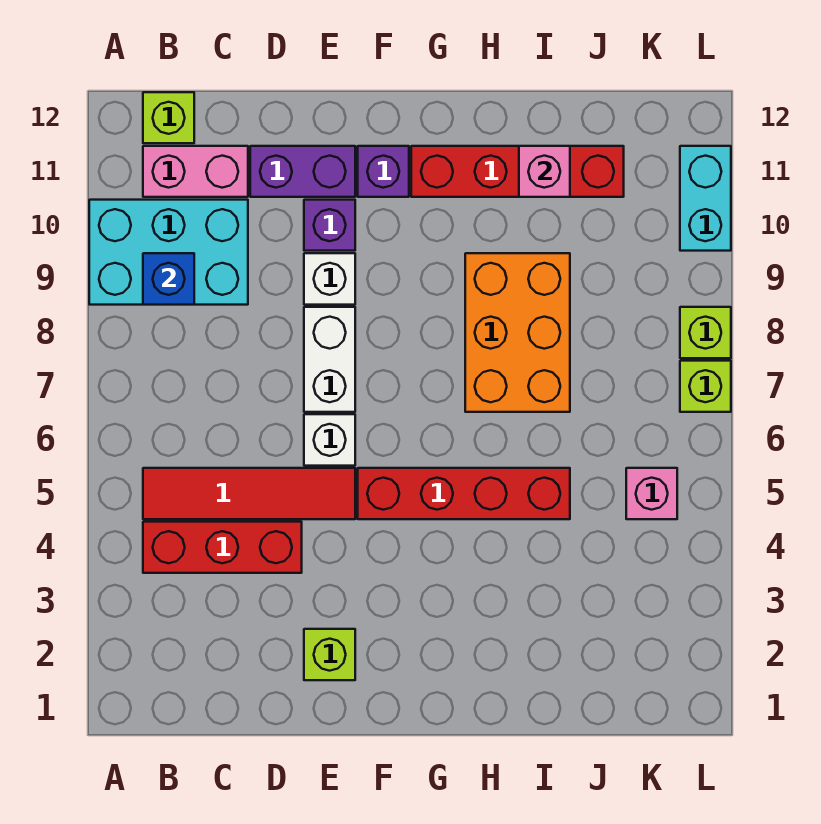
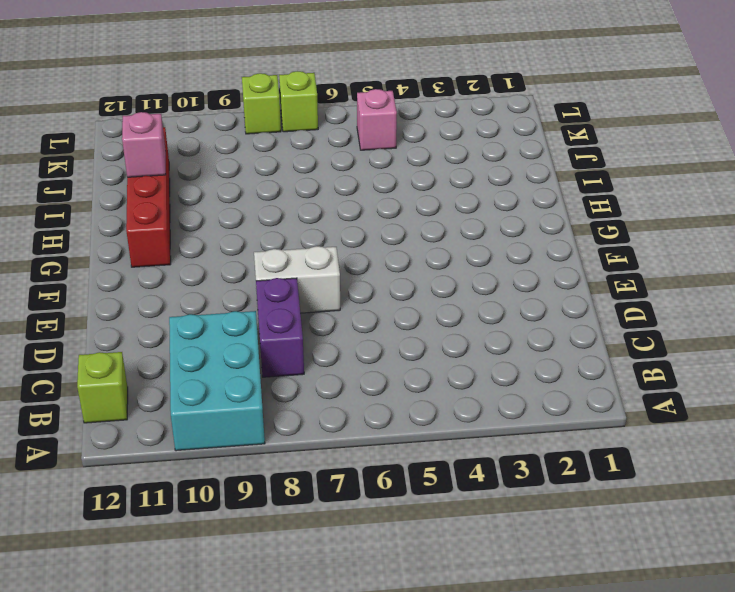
purple brick C8:D8 level 1 -> purple brick D11:E11 level 1
none -> red brick B4:D4 level 1
none -> red tile B5:E5 level 1
none -> pink brick B11:C11 level 1

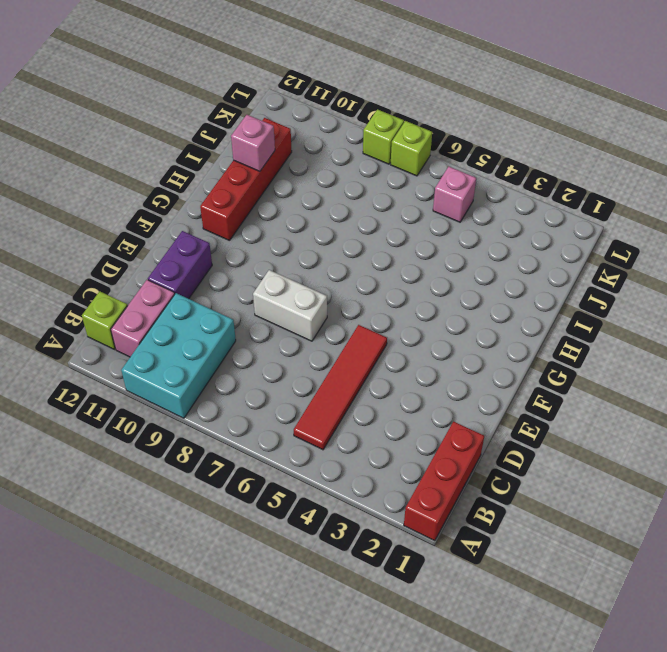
red brick A1:C1 level 1 -> red brick B4:D4 level 1
none -> lime brick E2 level 1
none -> white brick E6 level 1
none -> white brick E9 level 1

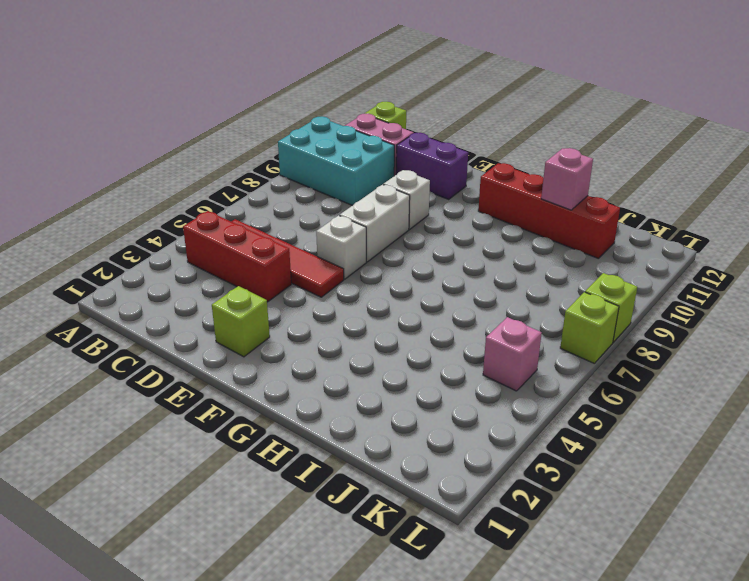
none -> purple brick E10 level 1
none -> red brick F5:I5 level 1
none -> purple brick F11 level 1

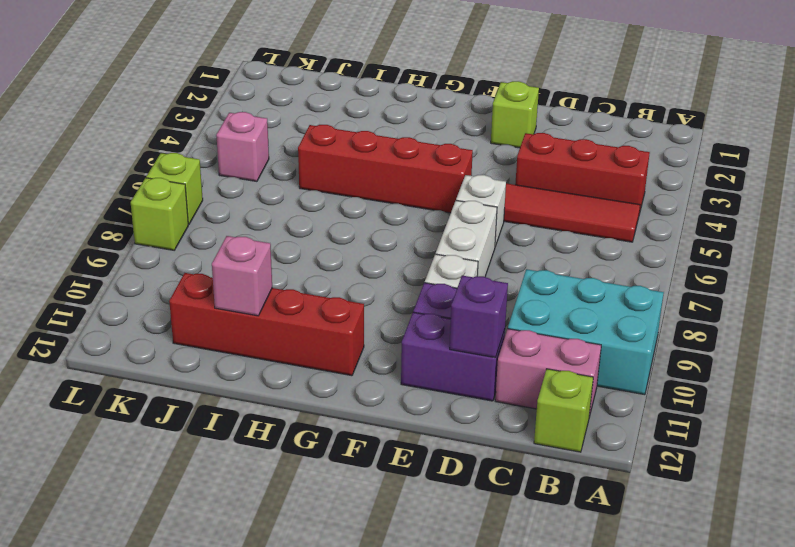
purple brick D11 level 2 -> purple brick F11 level 1
none -> orange brick H7:I9 level 1
none -> cyan brick L10:L11 level 1
none -> blue brick B9 level 2

